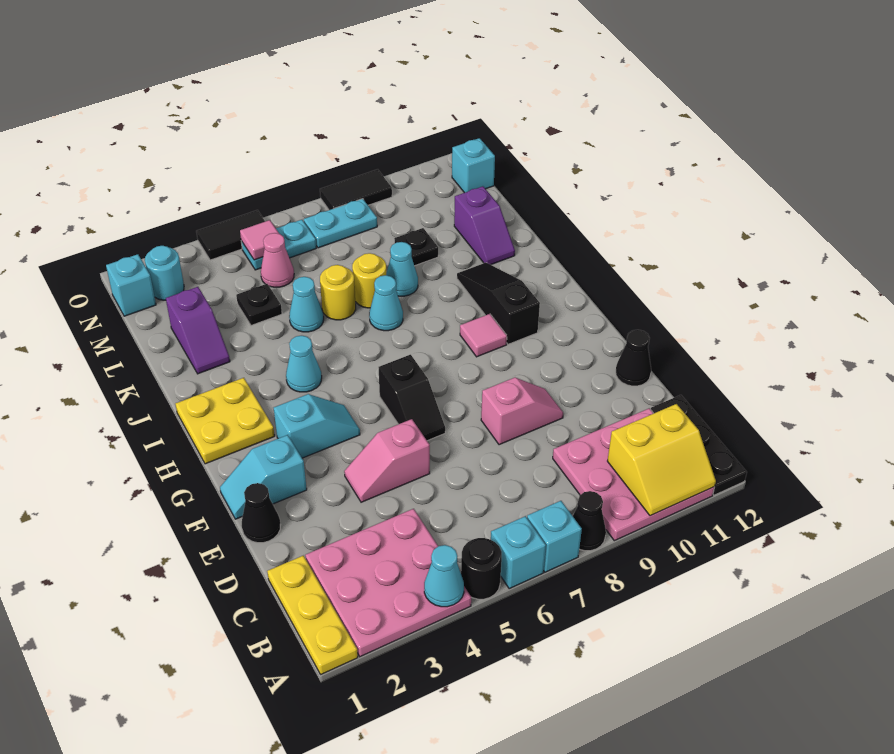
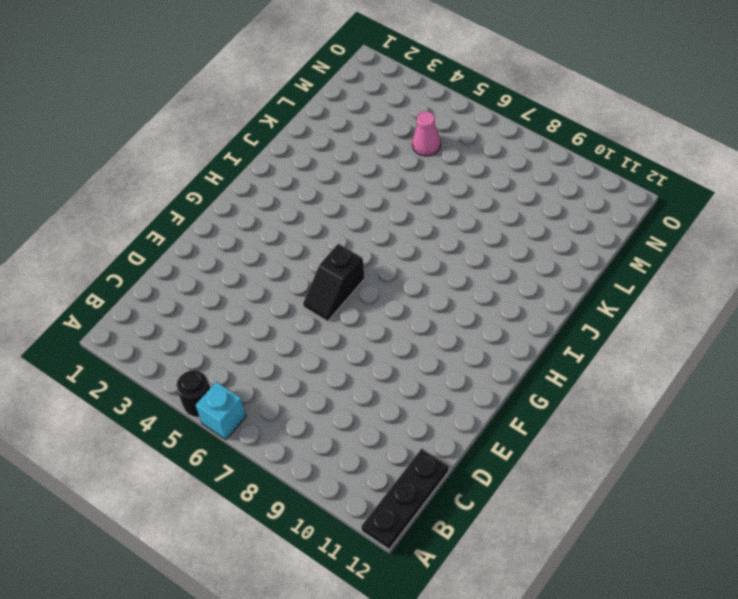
none -> yellow plate A1:C1 level 1
none -> pink plate A2:C4 level 1
none -> cyan brick A7 level 1
none -> black cone A8 level 1

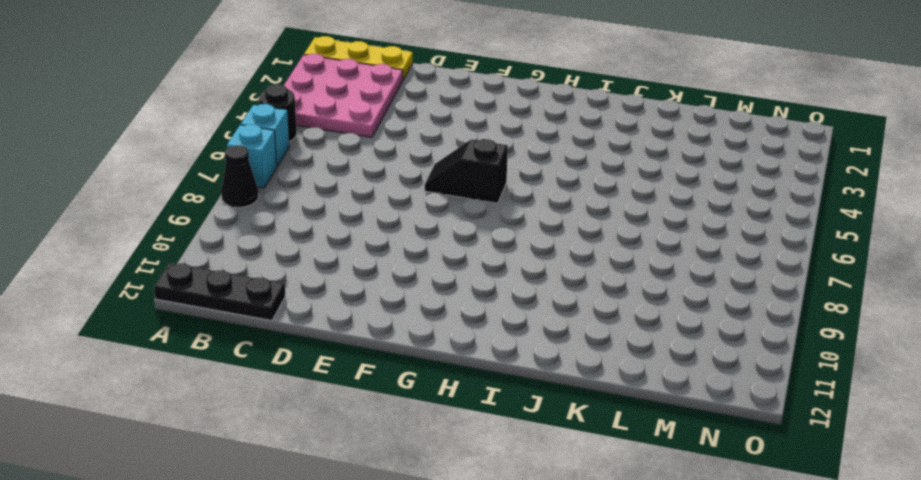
none -> pink plate A9:C11 level 1
none -> black cone E1 level 1
none -> pink slope E4:E5 level 1 top 5
none -> pink slope E8:E9 level 1 top 8

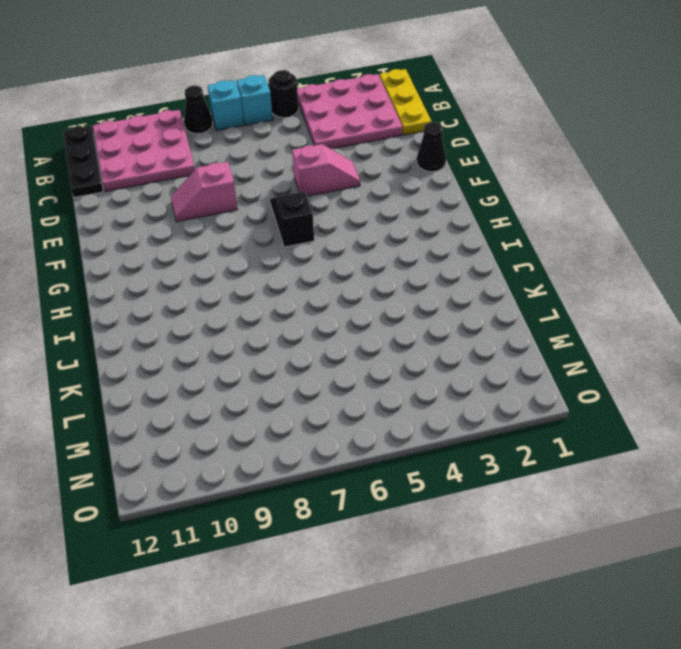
none -> black cone E12 level 1
none -> cyan slope F1:F2 level 1 top 2
none -> cyan slope G3:G4 level 1 top 3
none -> yellow plate H1:I2 level 1

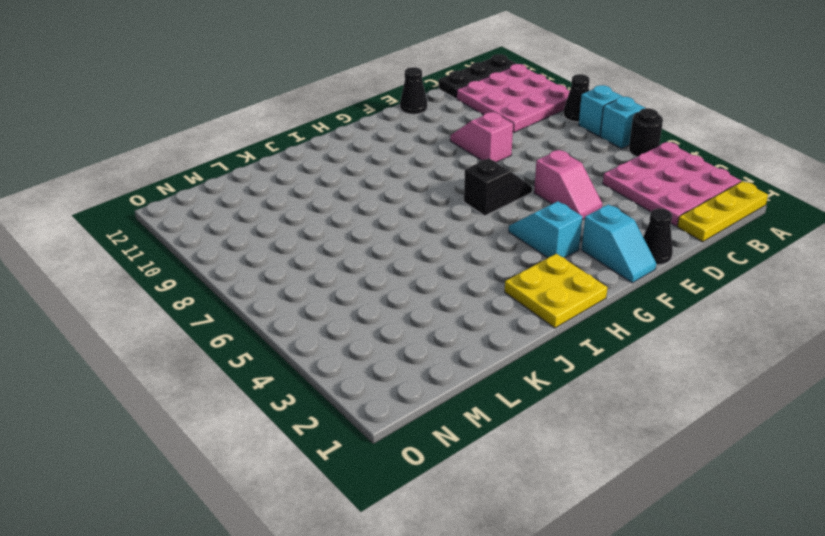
none -> pink tile H9 level 1
none -> black slope H10:J10 level 1 top H
none -> cyan cone I4 level 1
none -> cyan cone J7 level 1

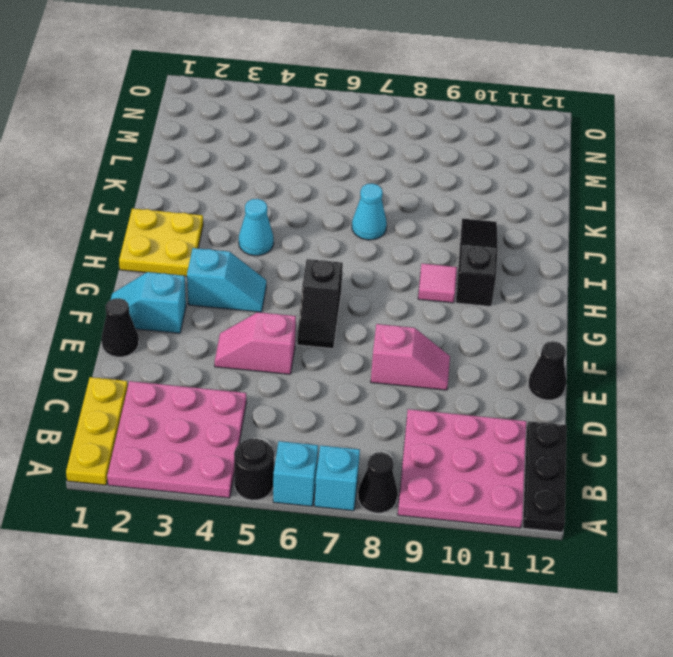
none -> purple slope K2:L2 level 1 top L
none -> cyan cone K5 level 1
none -> yellow round brick K6 level 1
none -> yellow round brick K7 level 1

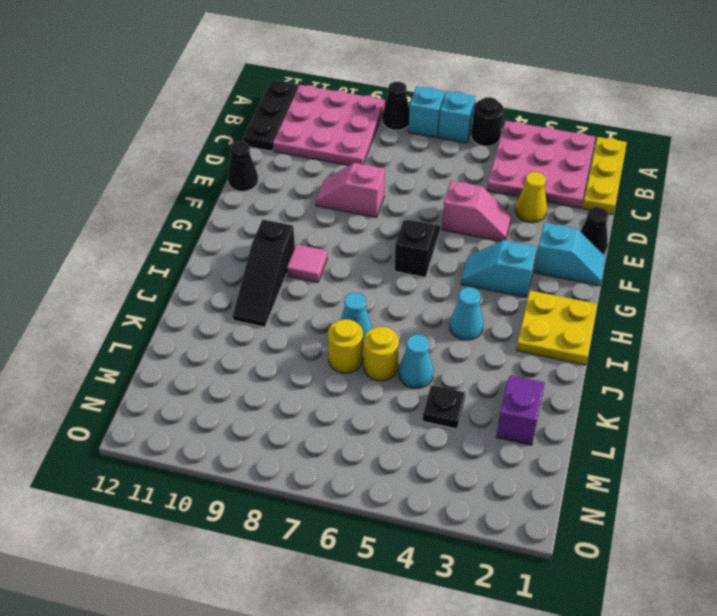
yellow cone D3 level 1 -> none
none -> cyan cone K8 level 1
none -> purple slope K11:L11 level 1 top L
none -> black plate L9 level 1
none -> pink cone M5 level 1

